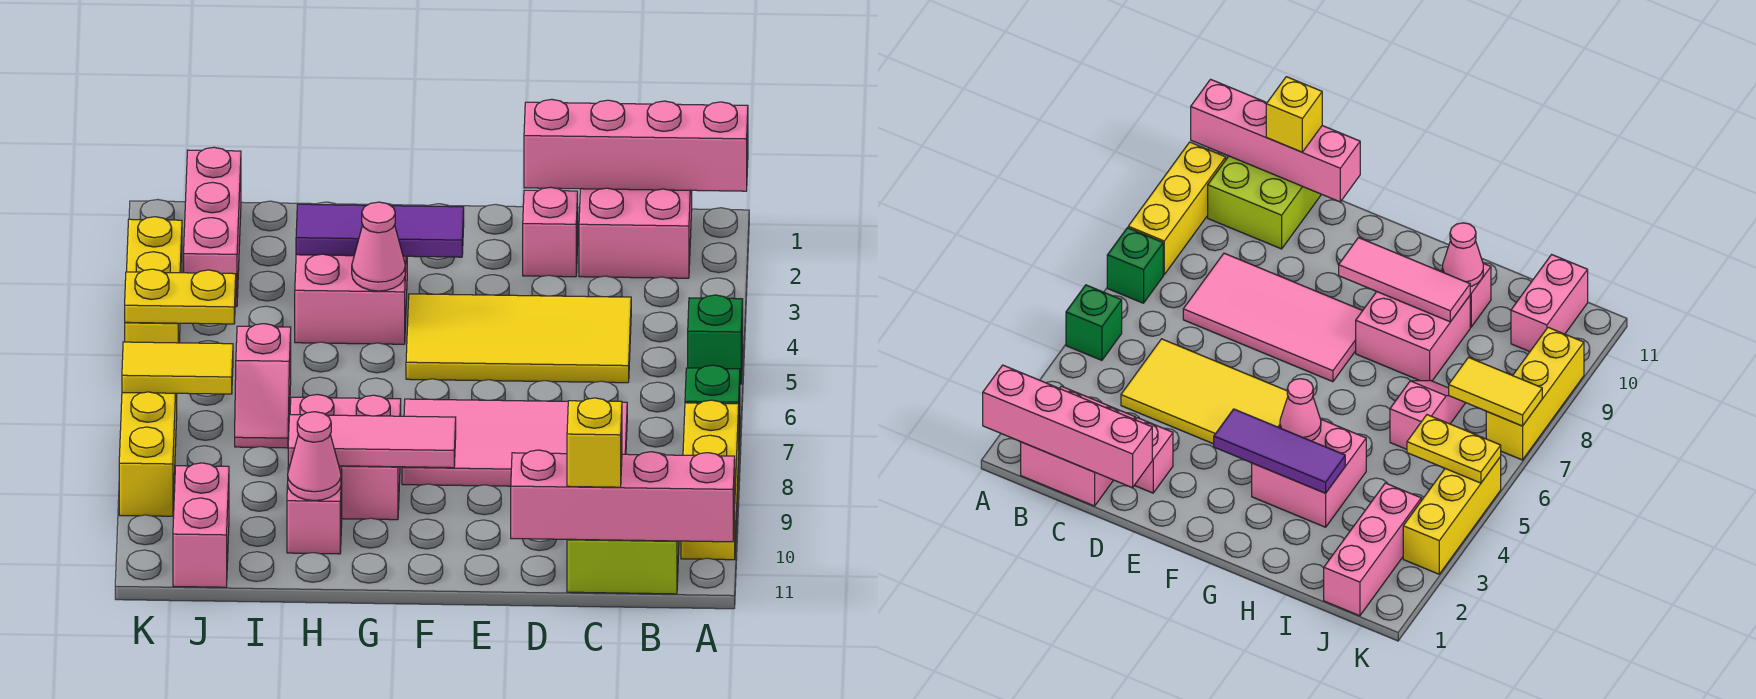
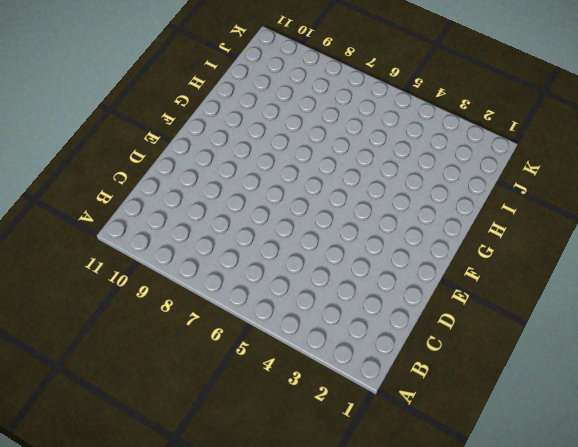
none -> green brick A5 level 1
none -> green brick A7 level 1
none -> yellow brick A8:A10 level 1

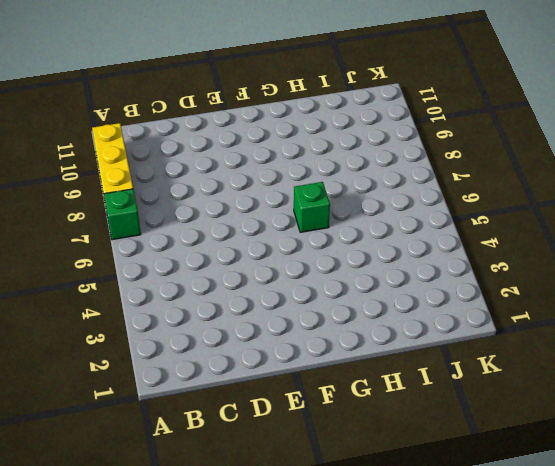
green brick G6 level 1 -> green brick A5 level 1
none -> pink brick B1:C2 level 1
none -> lime brick B10:C11 level 1
none -> yellow tile C4:F5 level 1

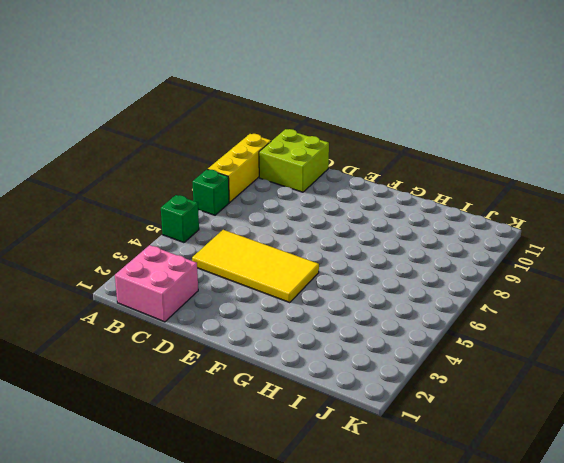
none -> pink tile C7:F8 level 1
none -> pink brick D2 level 1
none -> pink brick G3:H4 level 1

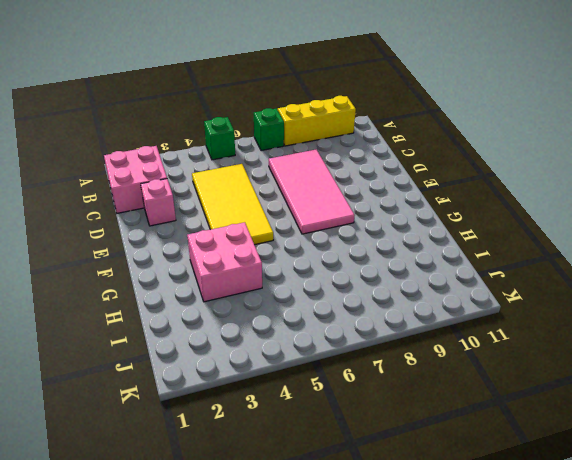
none -> lime brick B10:C11 level 1
none -> pink brick G8:H9 level 1
none -> pink brick H10 level 1

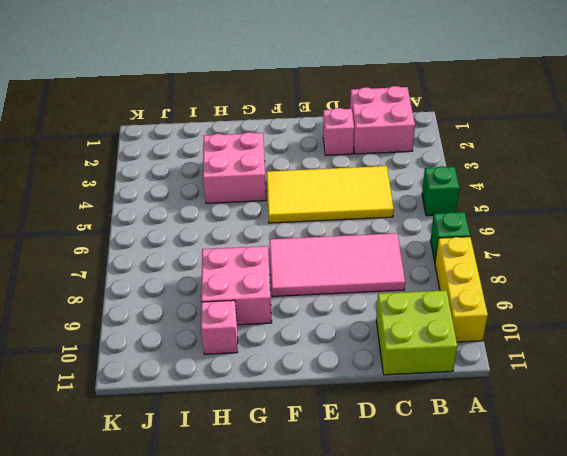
none -> pink slope I6:I7 level 1 top 6
none -> pink brick J1:J3 level 1
none -> pink brick J10:J11 level 1

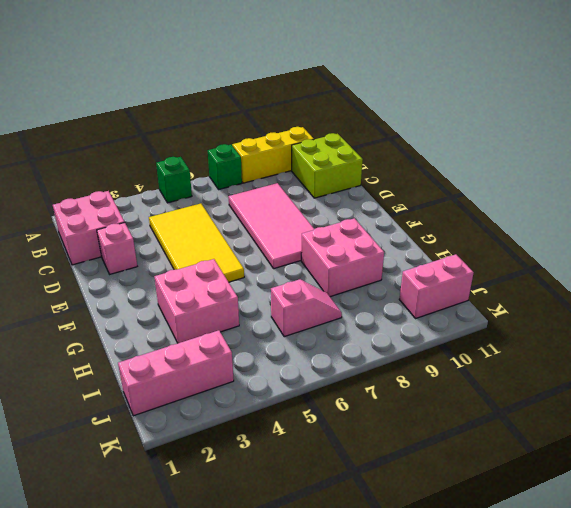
none -> pink brick H10 level 1
none -> yellow brick K3:K5 level 1
none -> yellow brick K7:K9 level 1

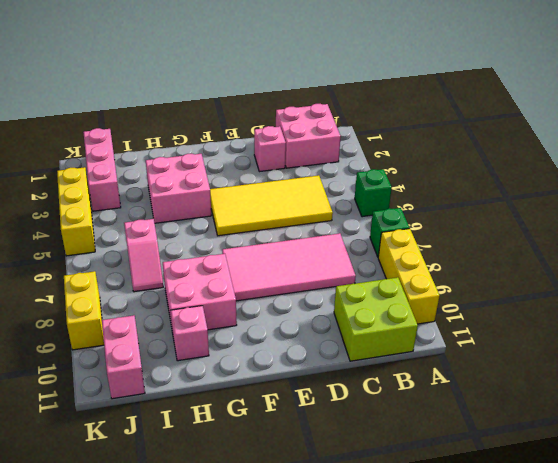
yellow brick K8:K9 level 1 -> yellow brick K7:K9 level 1
none -> pink brick A1:D1 level 2
none -> pink brick A11:D11 level 2
none -> purple tile F3:H3 level 2

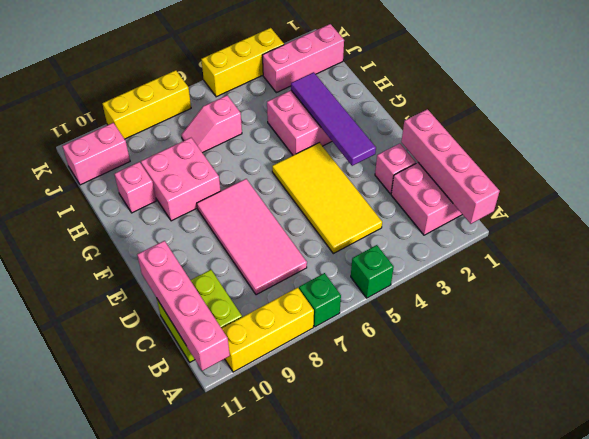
purple tile E3:H3 level 2 -> purple tile F3:H3 level 2
none -> pink tile F9:H9 level 2
none -> pink cone G4 level 2
none -> pink cone H10 level 2

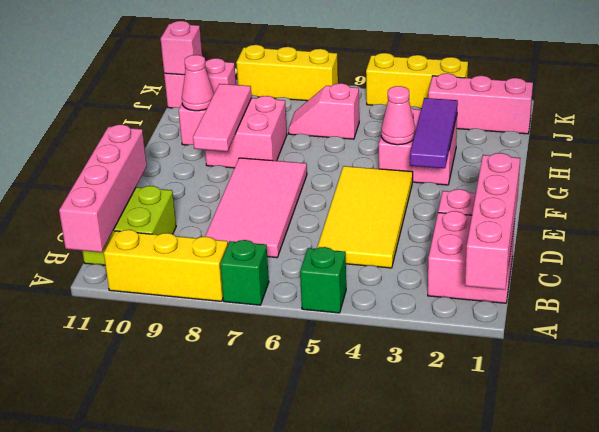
pink brick J11 level 2 -> none
none -> yellow plate J5:K5 level 2
none -> yellow tile J7:K7 level 2
none -> yellow brick C11 level 3

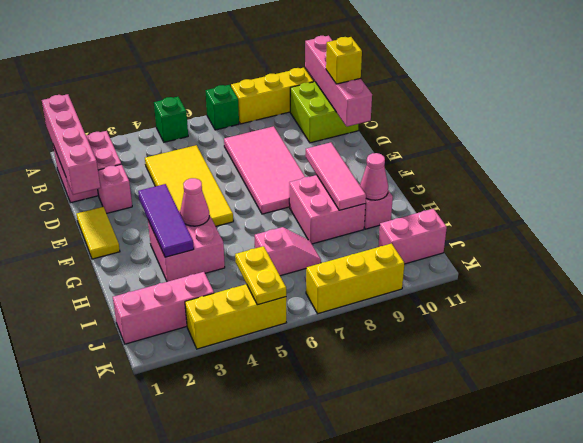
yellow tile E1:F1 level 1 -> yellow tile J7:K7 level 2

